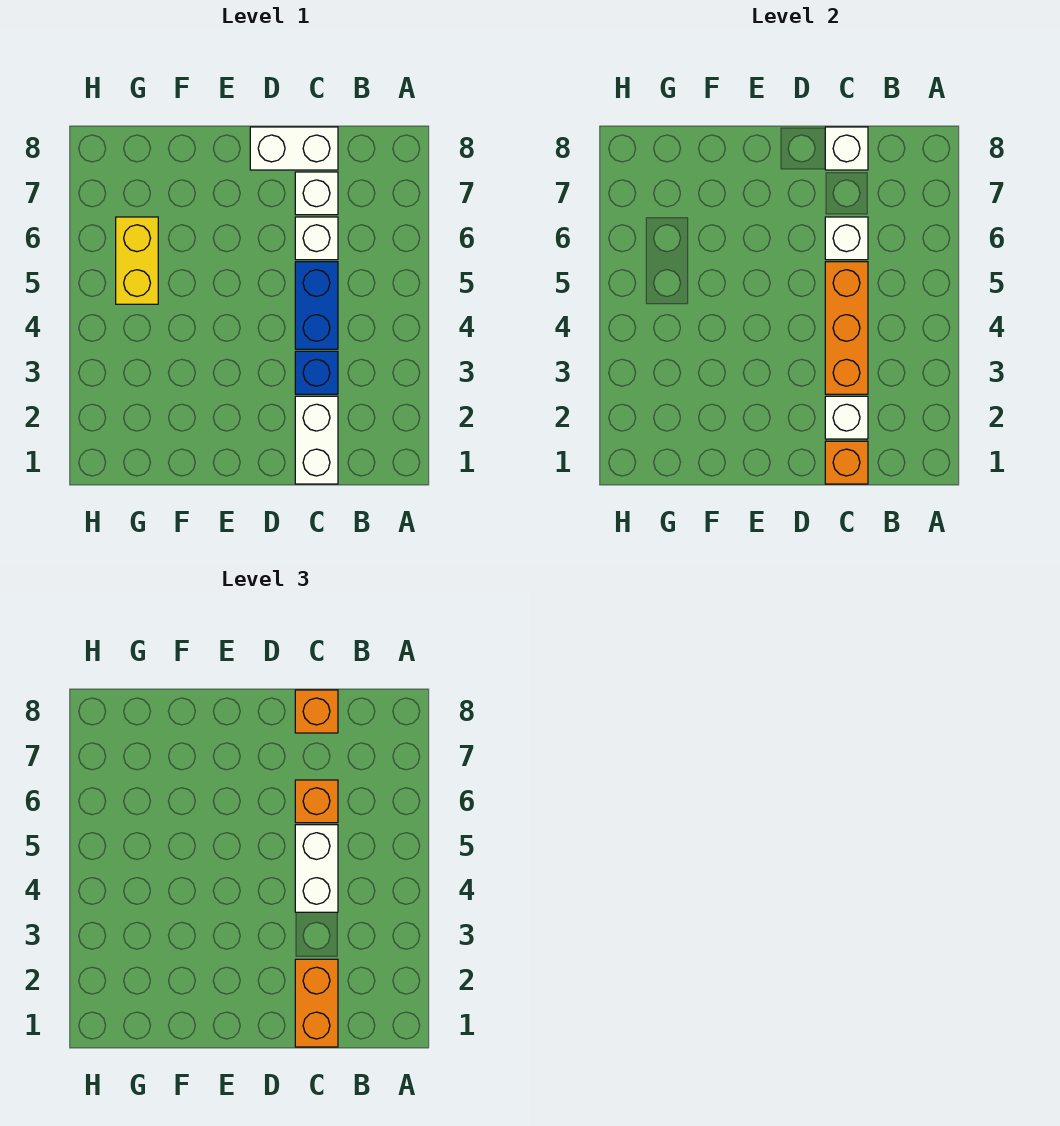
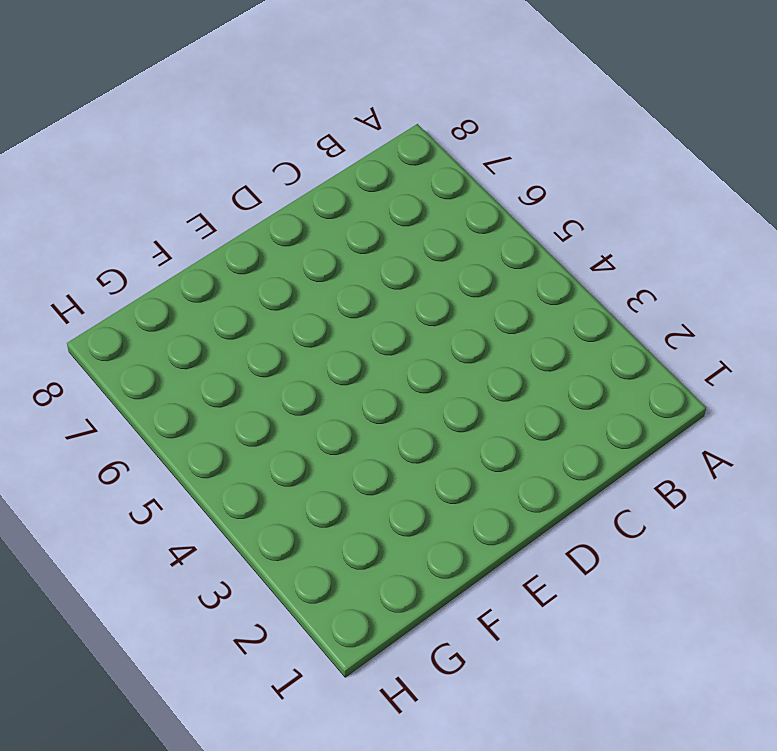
none -> white brick C1:C2 level 1
none -> blue brick C3 level 1
none -> blue brick C4:C5 level 1

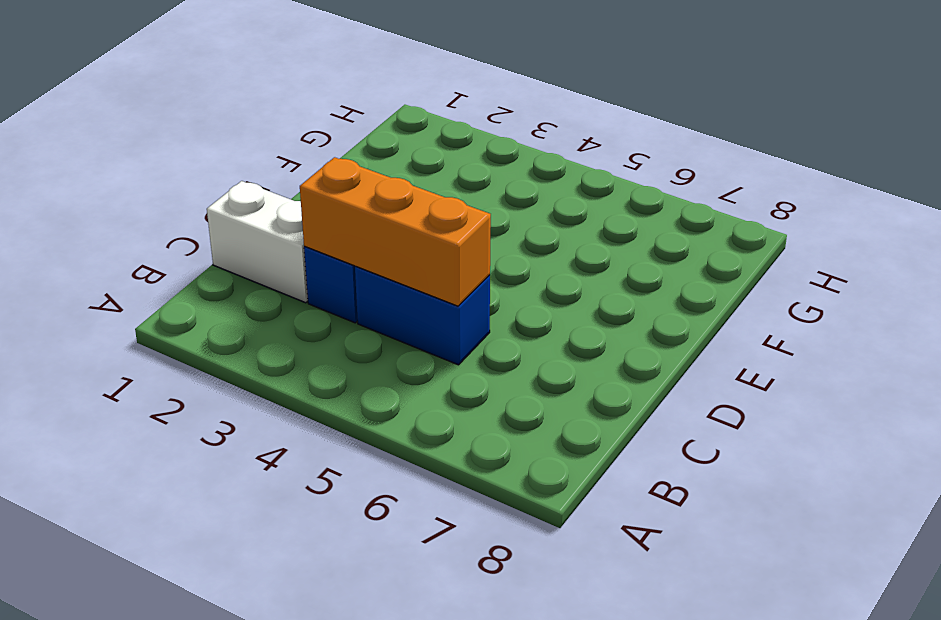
none -> white brick C6 level 1
none -> white brick C7 level 1
none -> white brick C8:D8 level 1

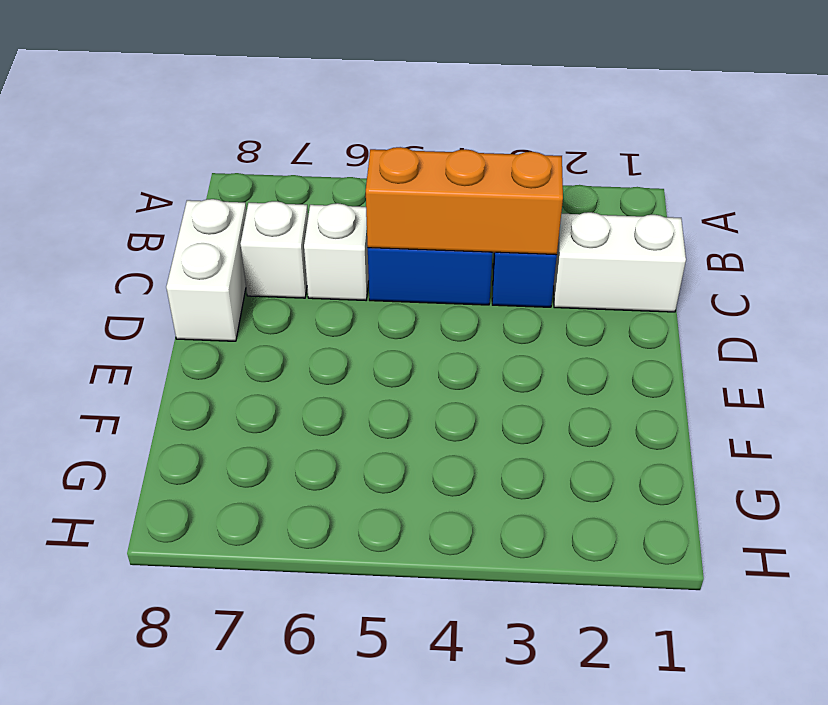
none -> yellow brick G5:G6 level 1
none -> orange brick C1 level 2
none -> white brick C2 level 2

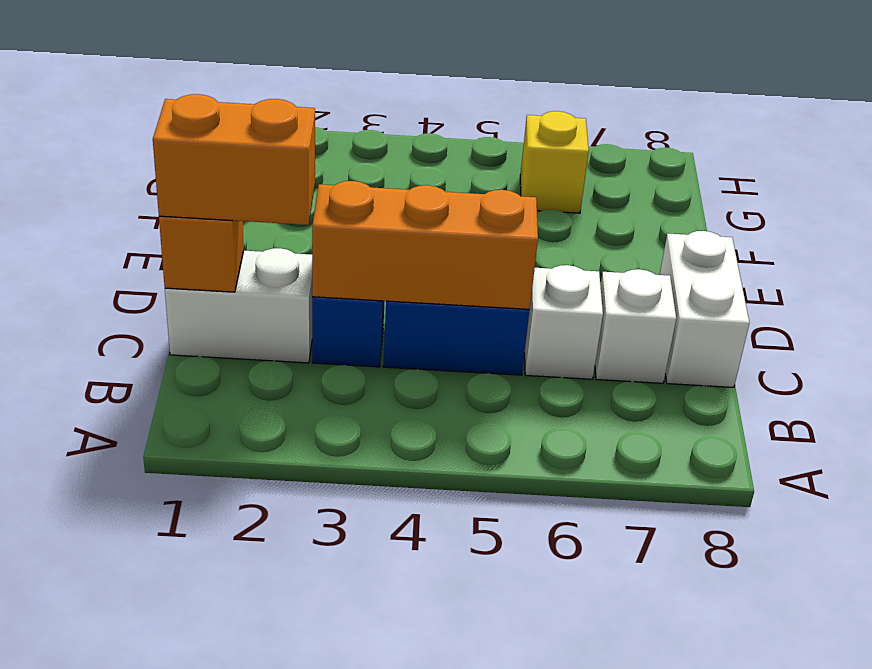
yellow brick G6 level 1 -> yellow brick G5:G6 level 1
none -> white brick C2 level 2
none -> white brick C6 level 2
none -> white brick C8 level 2

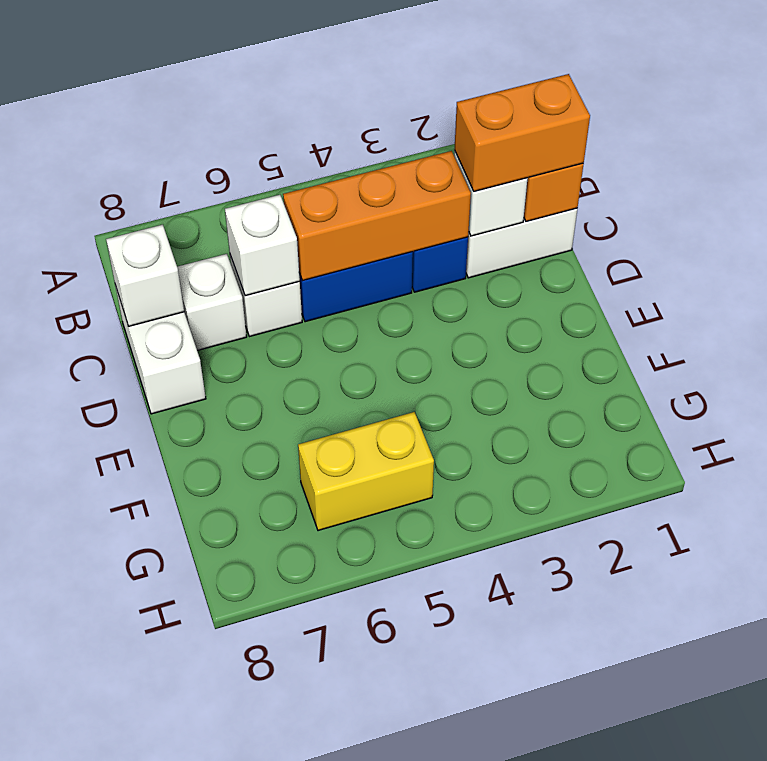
none -> white brick C4:C5 level 3
none -> orange brick C6 level 3
none -> orange brick C8 level 3

